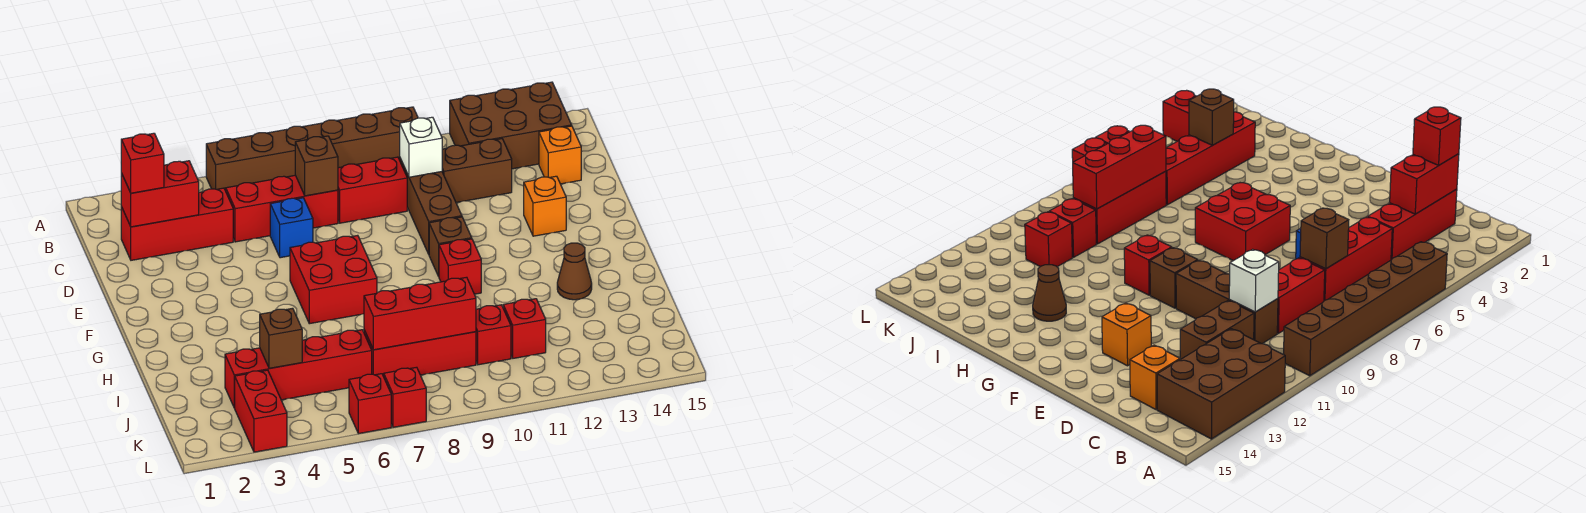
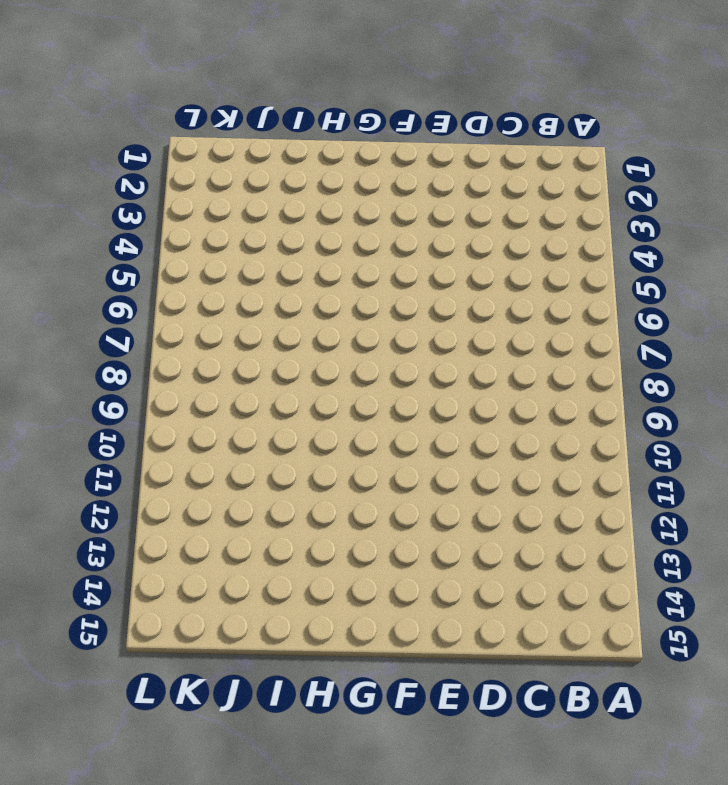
none -> brown brick A5:A10 level 1
none -> brown brick A12:B14 level 1
none -> red brick C2:C4 level 1

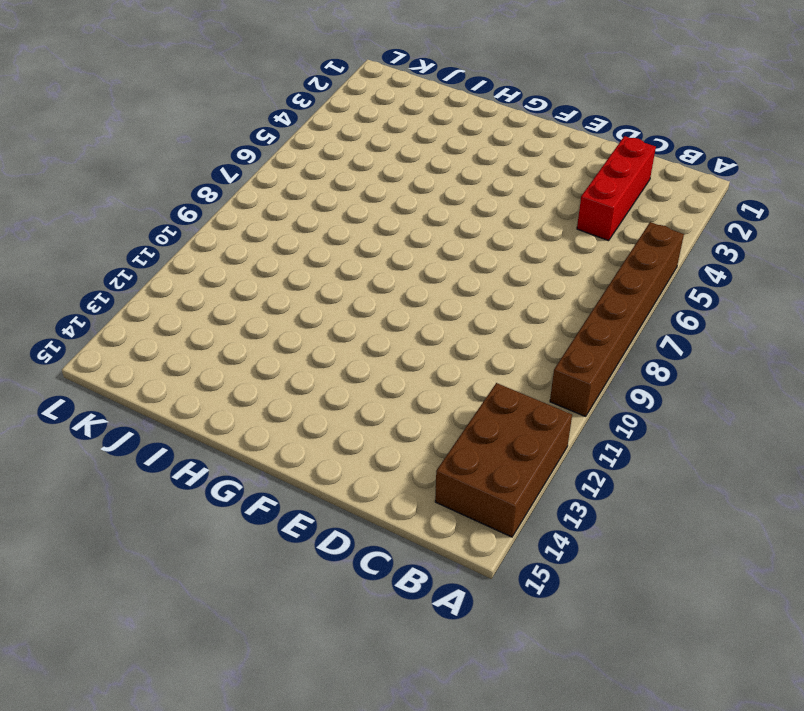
none -> red brick C5:C7 level 1
none -> red brick C8:C9 level 1
none -> brown brick C10:E10 level 1

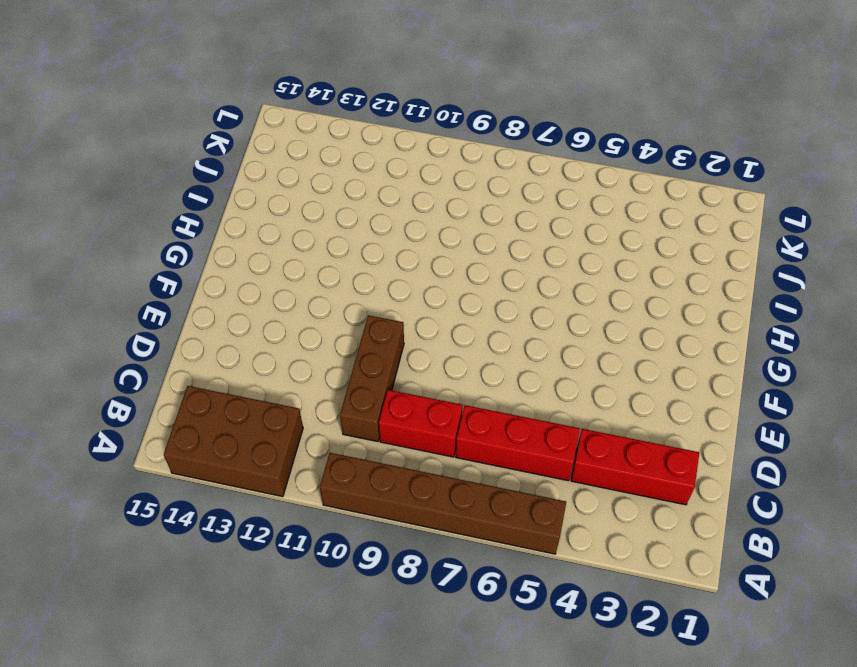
none -> brown brick C11:C12 level 1
none -> orange brick C14 level 1
none -> blue brick D6 level 1

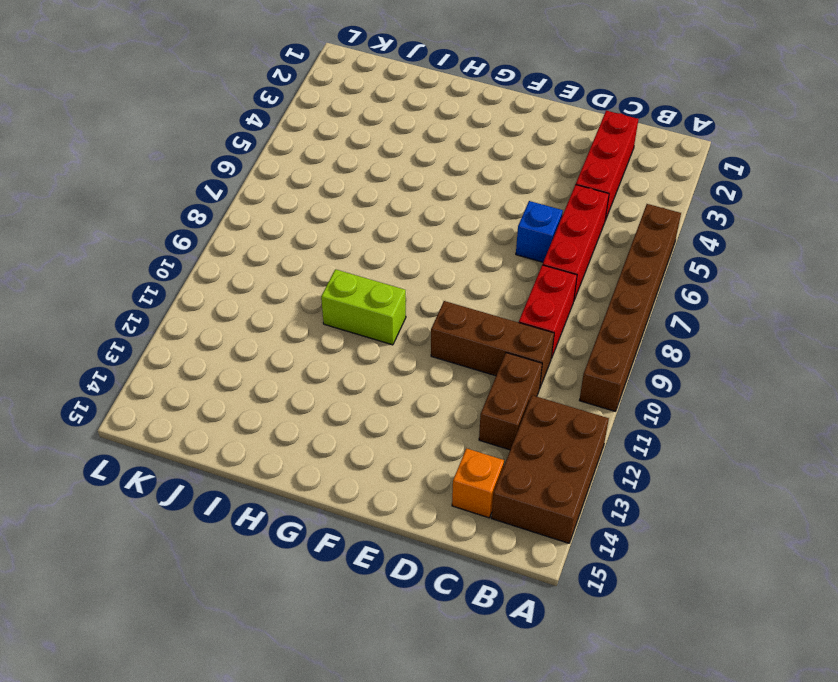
lime brick G10:H10 level 1 -> red brick G10 level 1
none -> orange brick E13 level 1
none -> red brick F6:G7 level 1
none -> brown brick F10 level 1

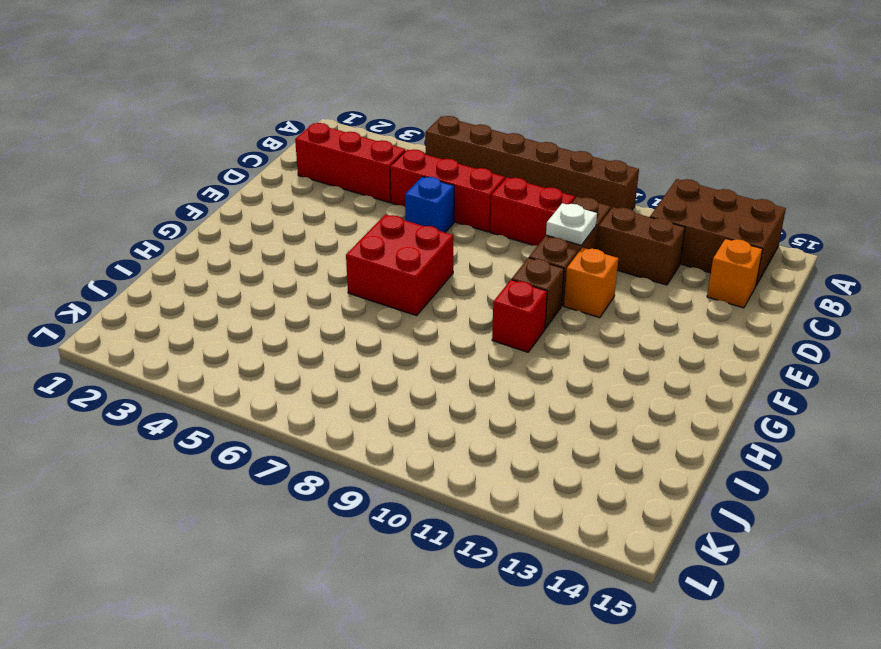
white plate D10 level 2 -> none
orange brick E11 level 1 -> orange brick E13 level 1
none -> brown cone H13 level 1
none -> red brick J3:J6 level 1
none -> red brick J7:J9 level 1

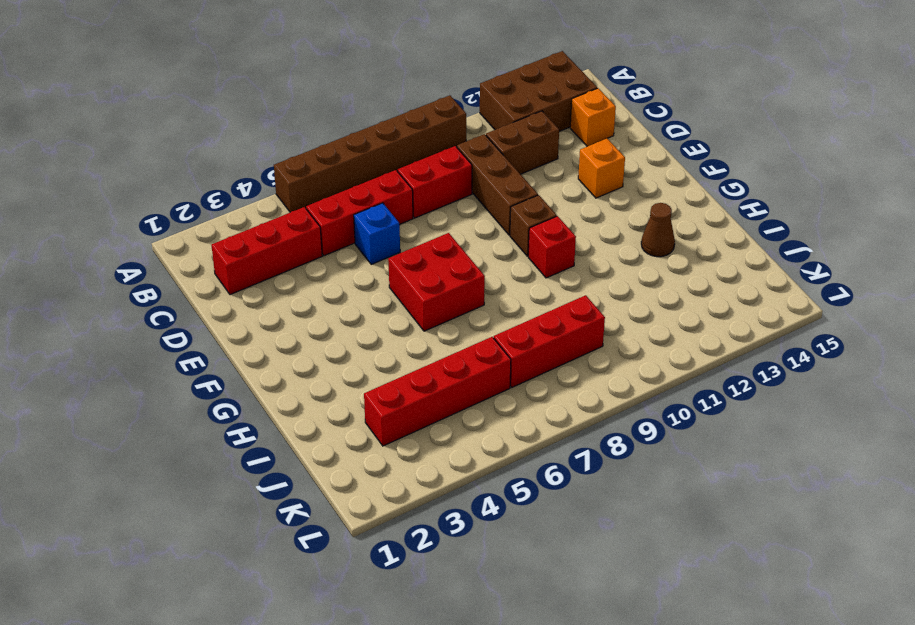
none -> red brick J10 level 1
none -> red brick J11 level 1
none -> red brick K3:L3 level 1

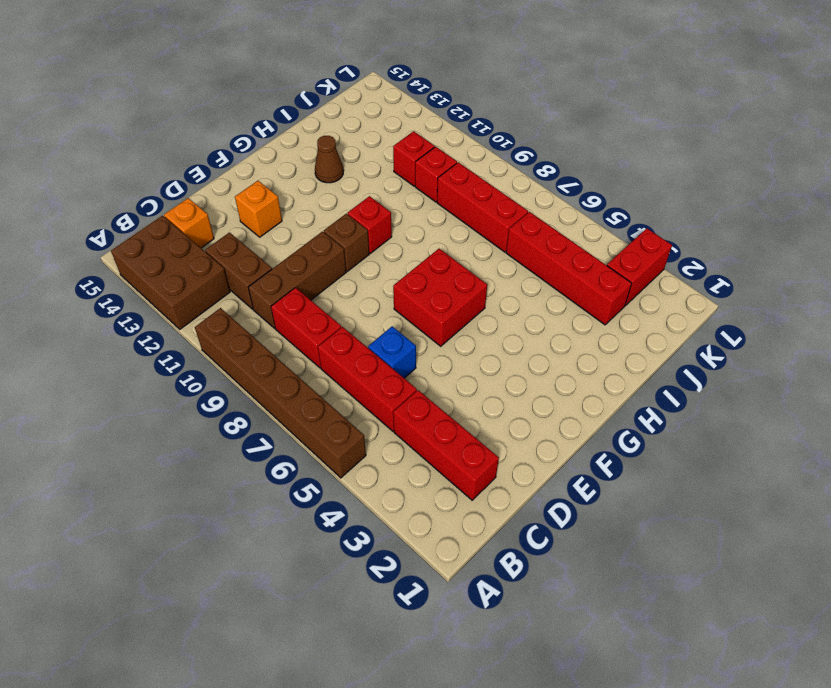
none -> red brick L6 level 1
none -> red brick L7 level 1
none -> red brick C2:C3 level 2

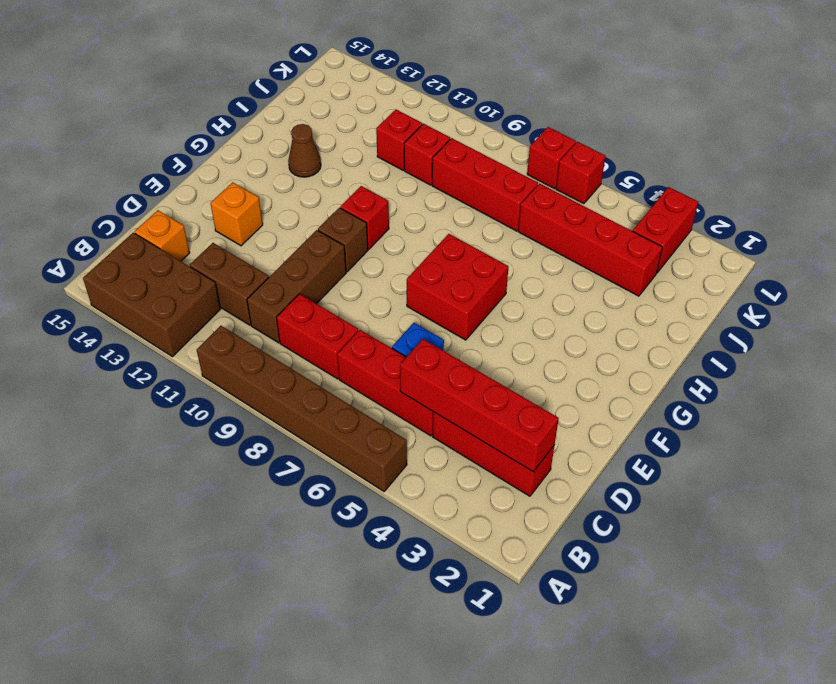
red brick C2:C5 level 2 -> red brick C2:C3 level 2
none -> brown brick C7 level 2
none -> white brick C10 level 2
none -> brown brick J4 level 2

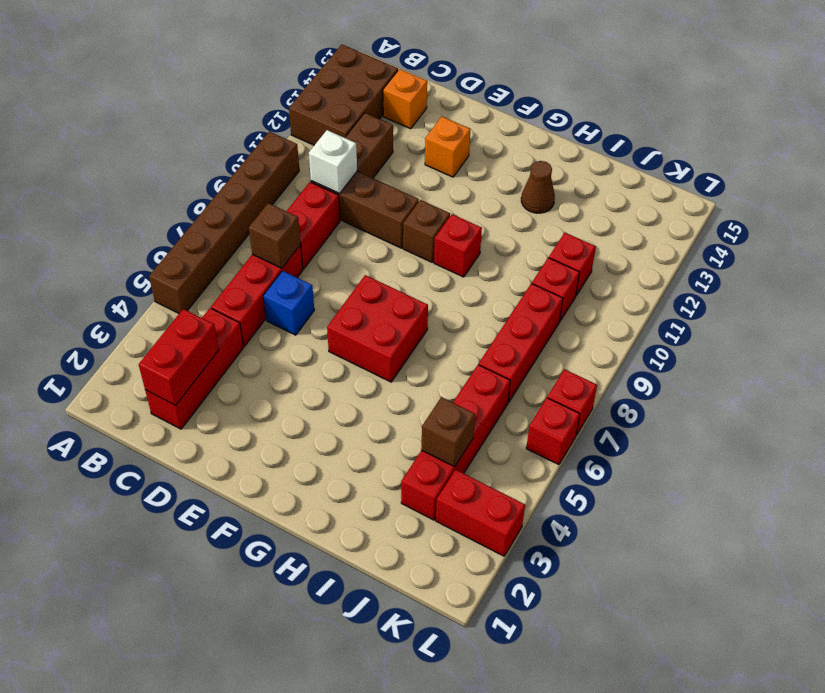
none -> red brick J7:J9 level 2
none -> red brick C2 level 3

